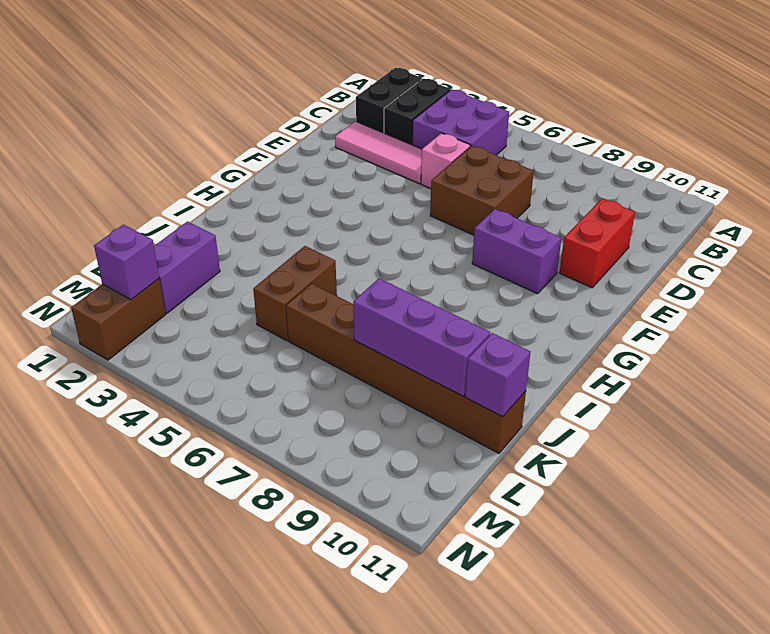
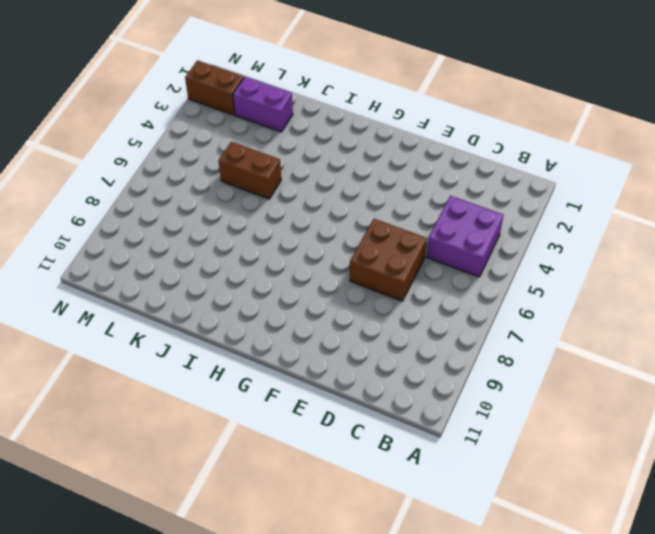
none -> black brick B2:C2 level 1
none -> black brick B3:C3 level 1
none -> pink tile D2:D4 level 1

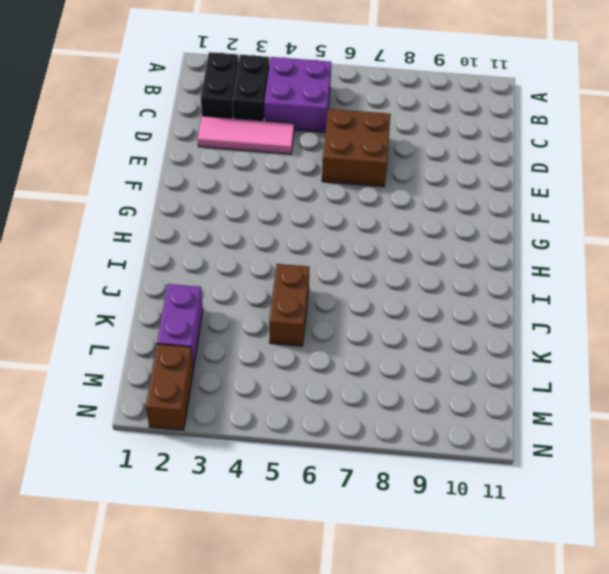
none -> pink brick D5 level 1
none -> red brick D10:E10 level 1
none -> purple brick F8:F9 level 1

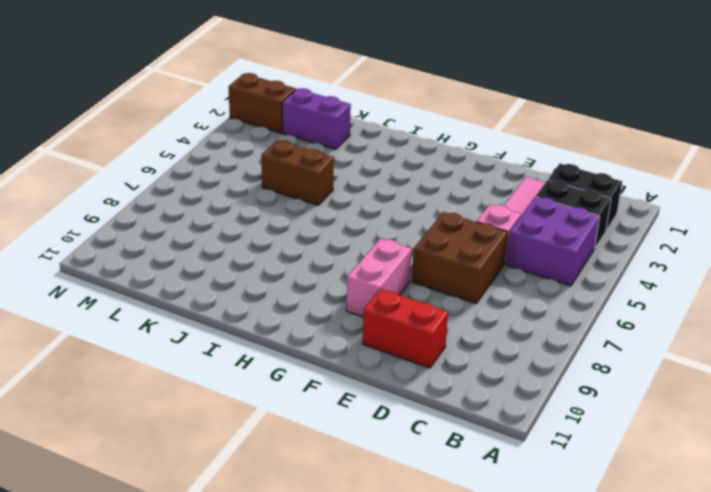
pink brick F8:F9 level 1 -> purple brick F8:F9 level 1
none -> brown brick K6:K11 level 1
none -> purple brick K8:K10 level 2
none -> purple brick K11 level 2

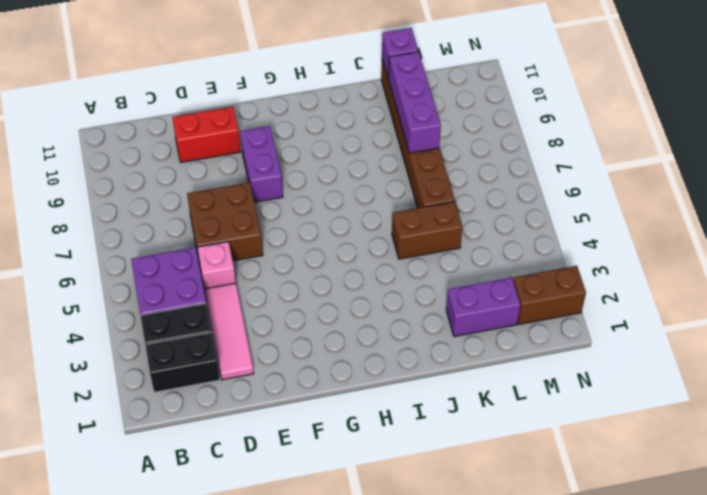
none -> purple brick M2 level 2

